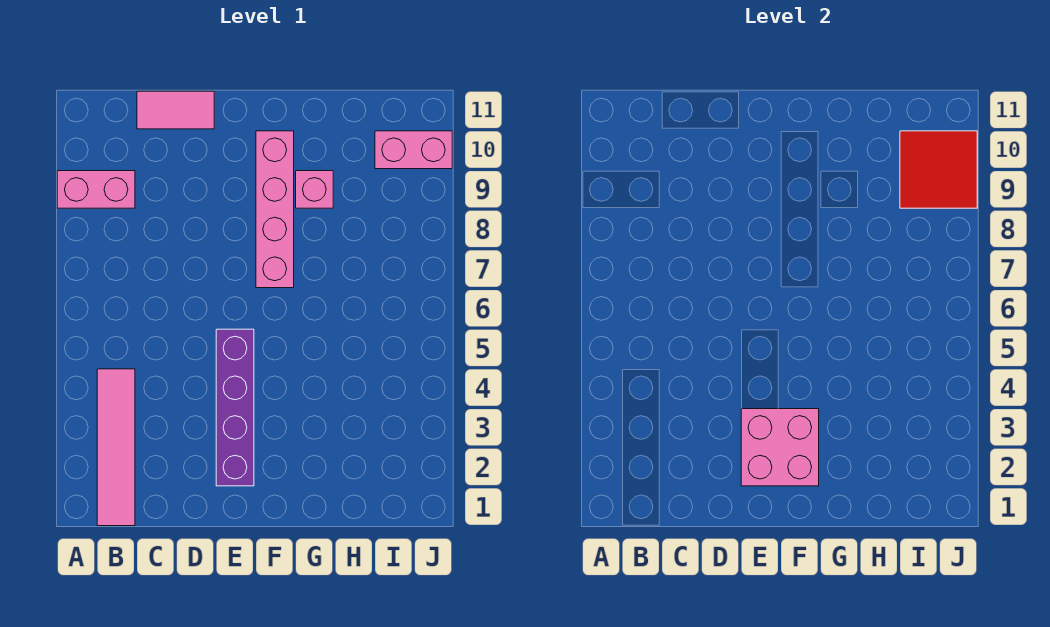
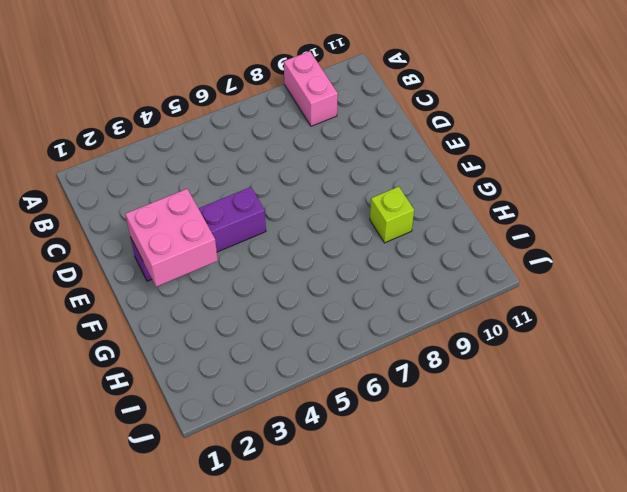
lime brick G9 level 1 -> pink brick G9 level 1
none -> pink tile B1:B4 level 1
none -> pink tile C11:D11 level 1

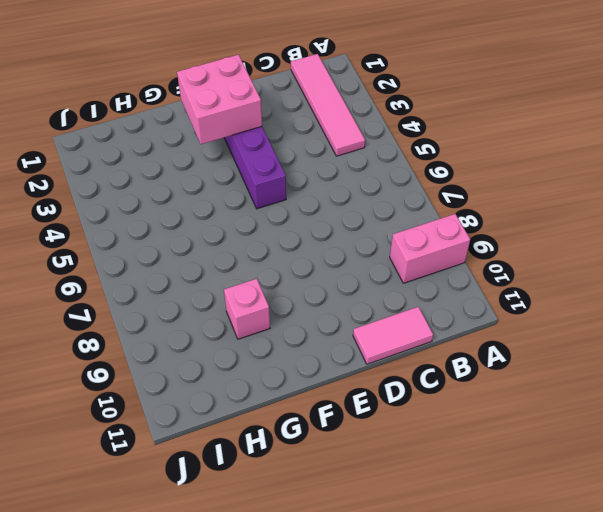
none -> pink brick F7:F10 level 1
none -> pink brick I10:J10 level 1

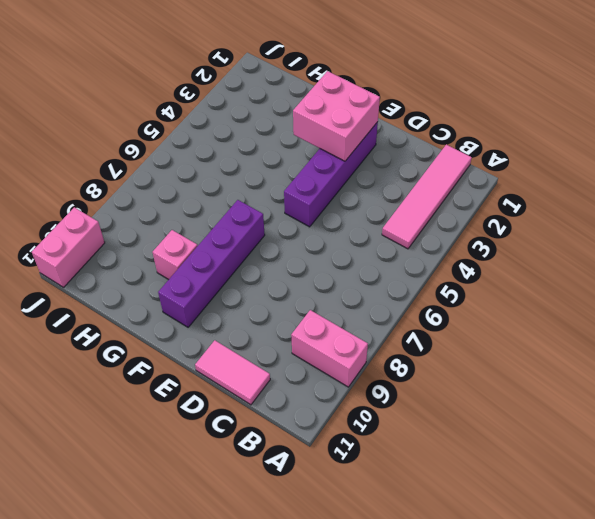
purple brick F7:F10 level 1 -> pink brick F7:F10 level 1
pink brick J10:J11 level 1 -> pink brick I10:J10 level 1
none -> red tile I9:J10 level 2

